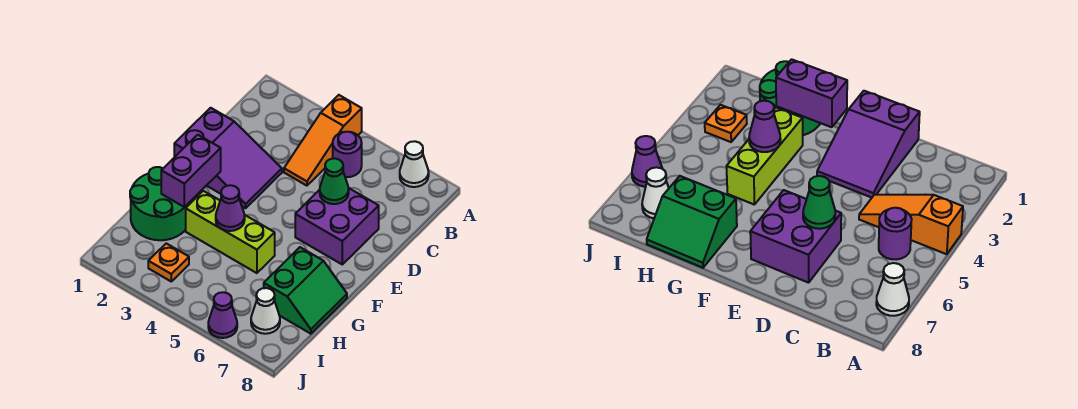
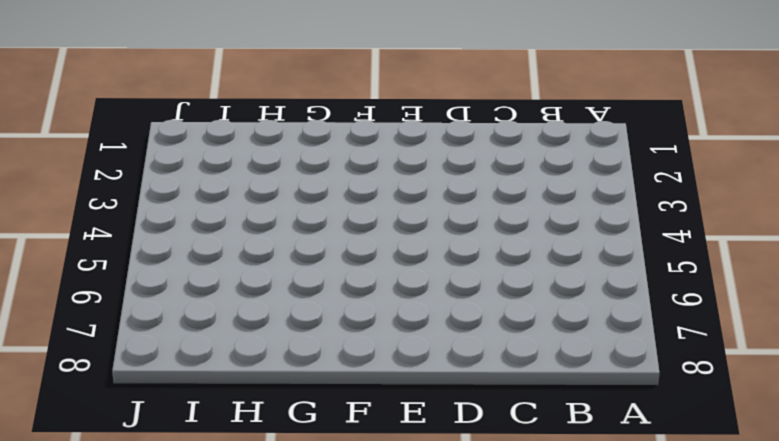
none -> orange slope A4:C4 level 1 top A
none -> white cone A7 level 1
none -> purple round brick B5 level 1

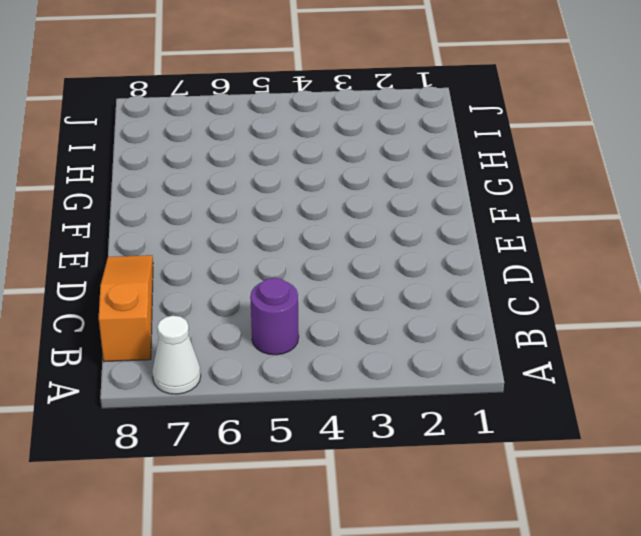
orange slope B8:D8 level 1 top B -> orange slope A4:C4 level 1 top A
none -> purple slope D1:E3 level 1 top 1
none -> purple brick D6:E7 level 1
none -> green round brick G1:H2 level 1

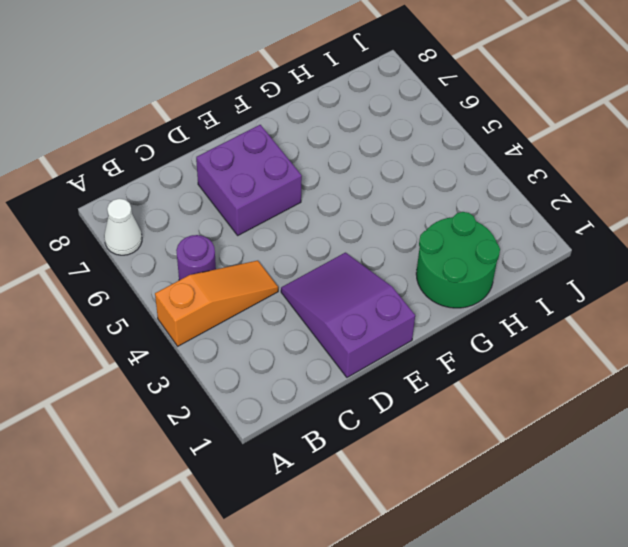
none -> lime brick G3:G5 level 1
none -> green slope G7:H8 level 1 top 7
none -> orange plate I3 level 1

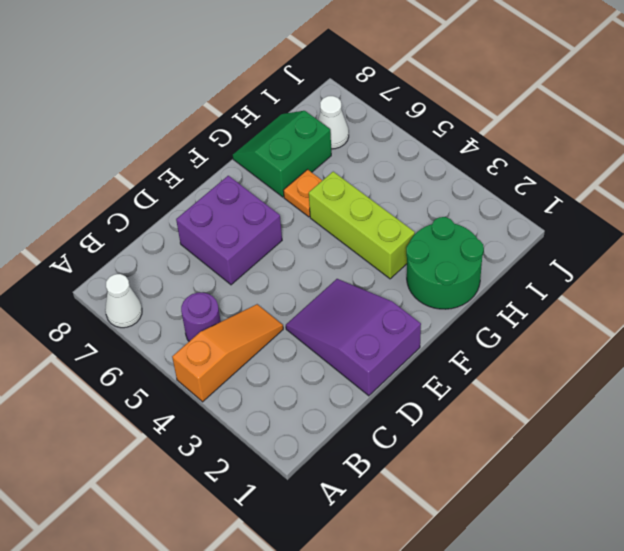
orange plate G6 level 1 -> orange plate I3 level 1
none -> purple cone J6 level 1
none -> green cone D6 level 2
none -> purple brick F2:G2 level 2

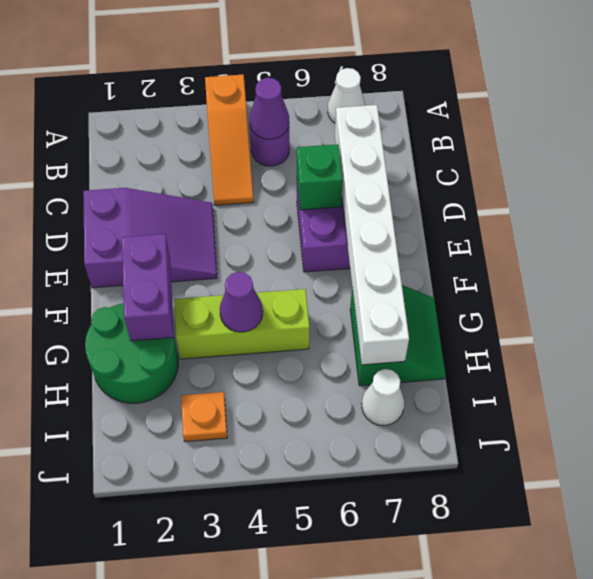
purple cone B5 level 2 -> purple cone J6 level 1
white brick C7:H7 level 2 -> none
green brick D6 level 2 -> green cone D6 level 2

